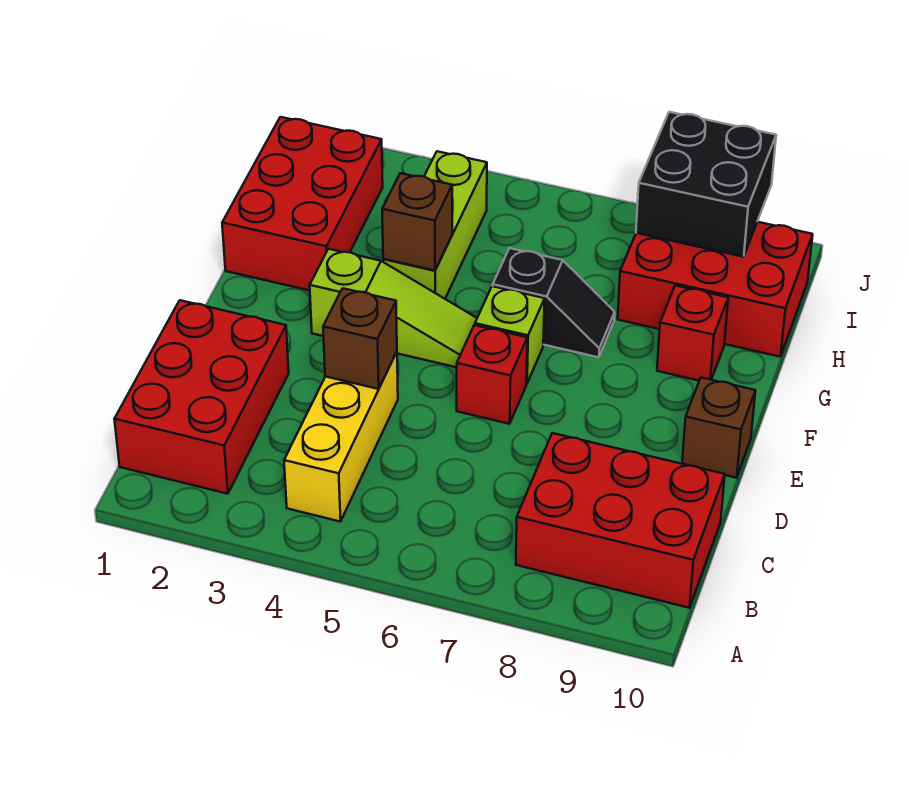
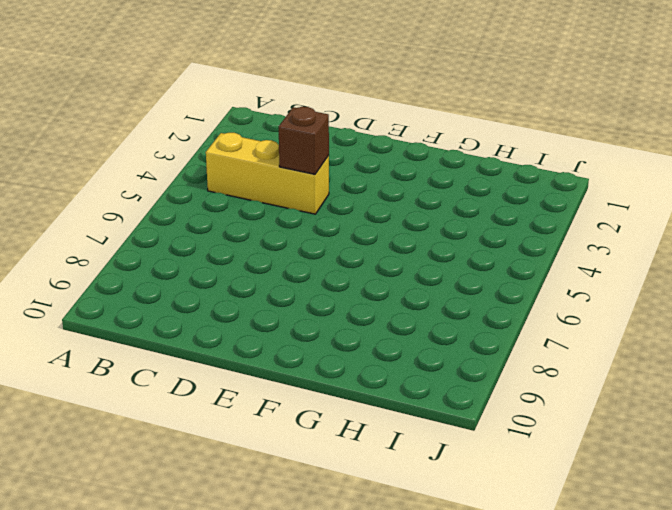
none -> red brick B1:D2 level 1
none -> red brick B8:C10 level 1
none -> red brick E6 level 1

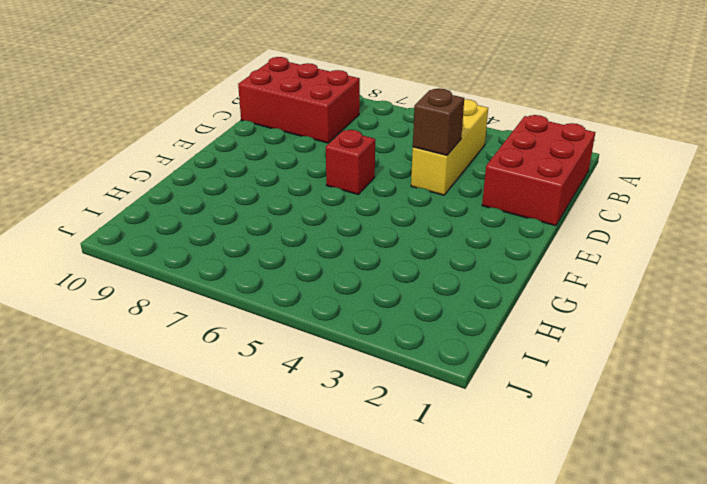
none -> brown brick E10 level 1
none -> lime slope F3:F5 level 1 top 3
none -> lime brick F6 level 1

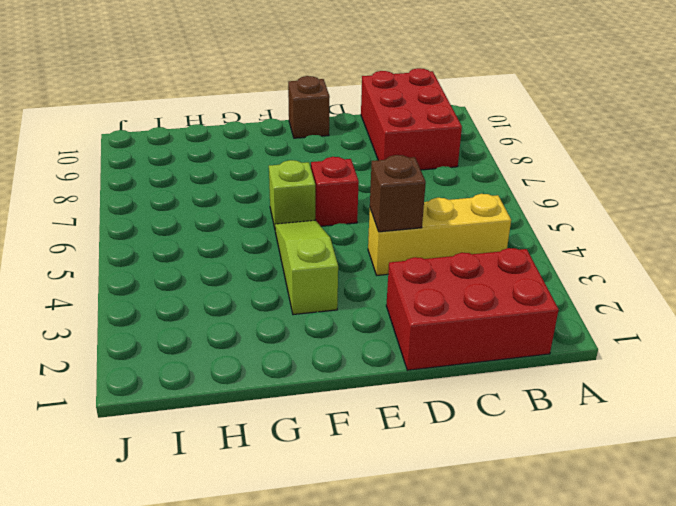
none -> red brick G1:I2 level 1
none -> lime brick G4:I4 level 1
none -> black slope G6:G7 level 1 top 6

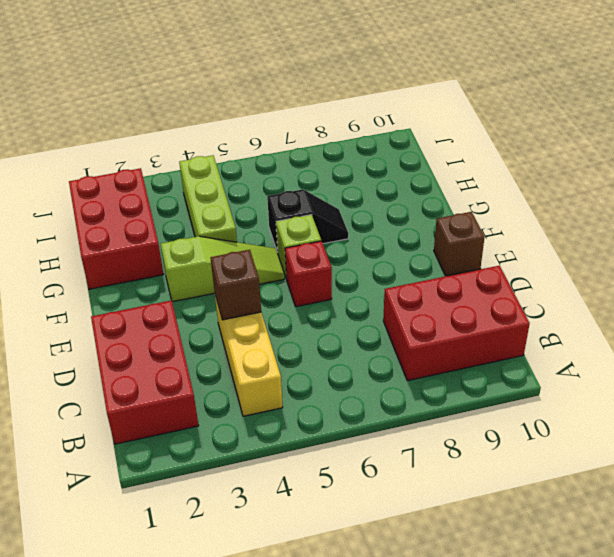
none -> red brick G9 level 1
none -> red brick H8:I10 level 1
none -> brown brick G4 level 2

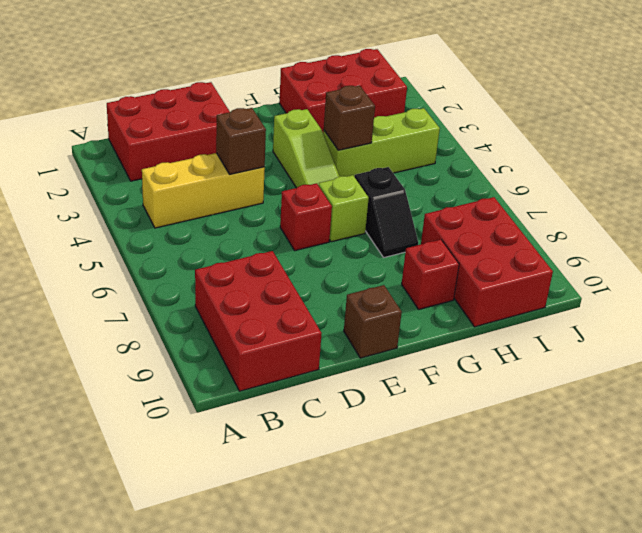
none -> black brick I8:J9 level 2

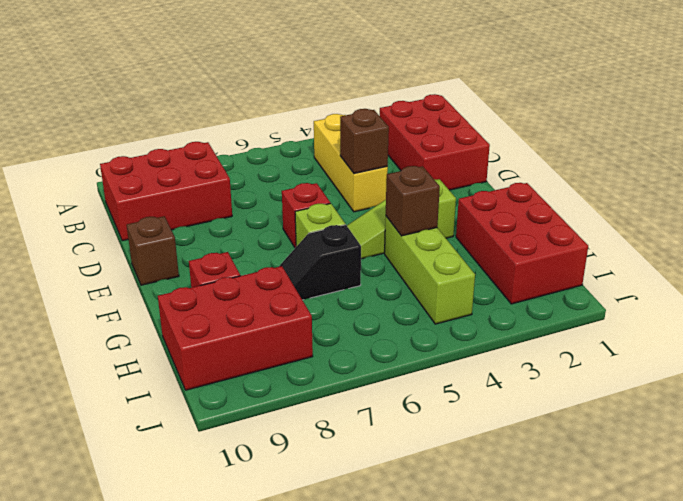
none -> black brick I8:J9 level 2

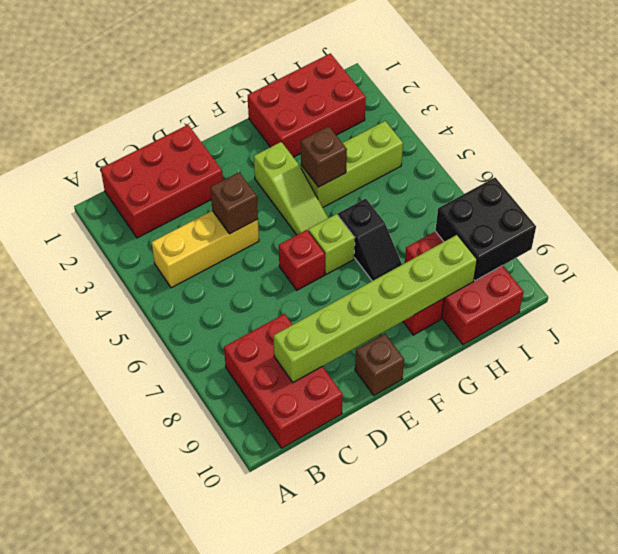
lime brick C9:H9 level 2 -> none

